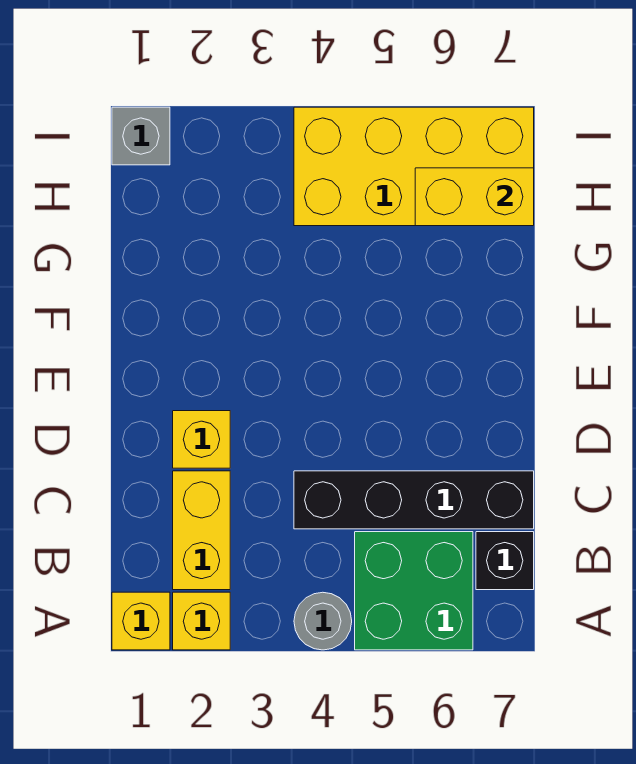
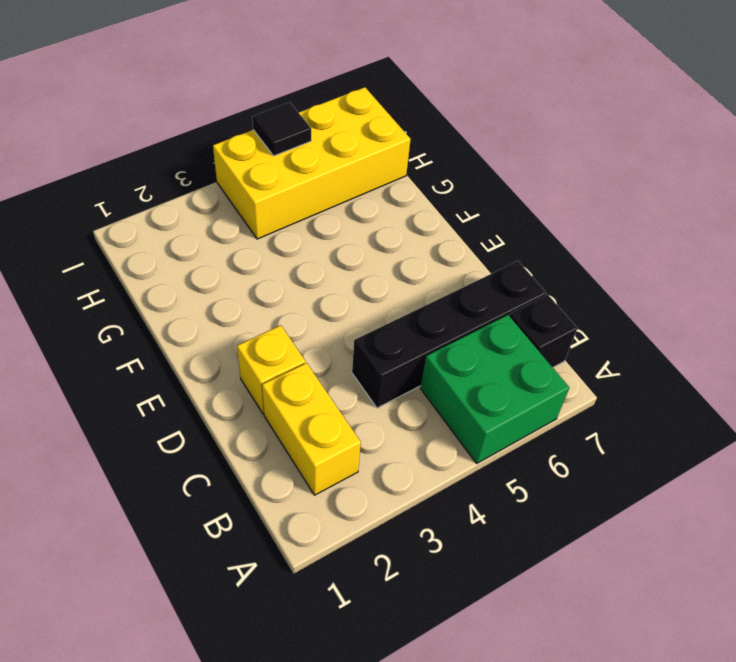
black tile I5 level 2 -> none
none -> yellow brick A1 level 1
none -> yellow brick A2 level 1

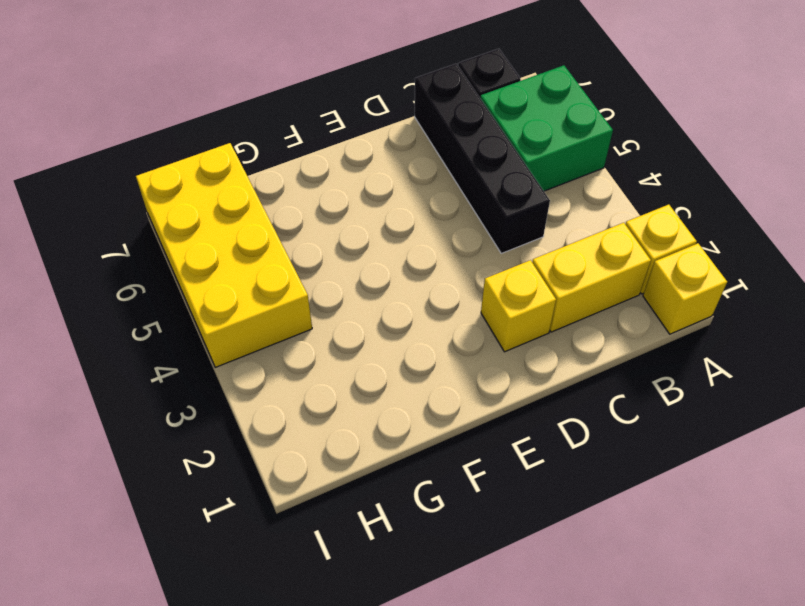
none -> grey round brick A4 level 1
none -> grey brick I1 level 1

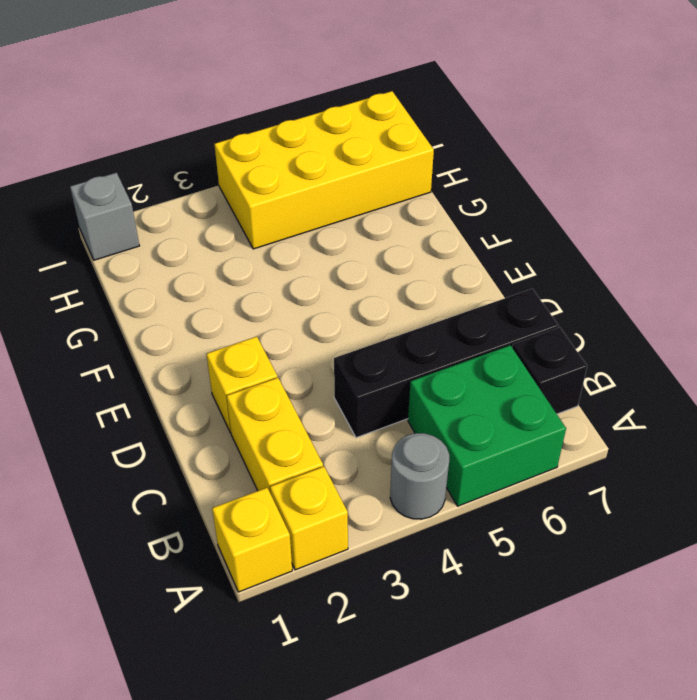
none -> yellow brick H6:H7 level 2

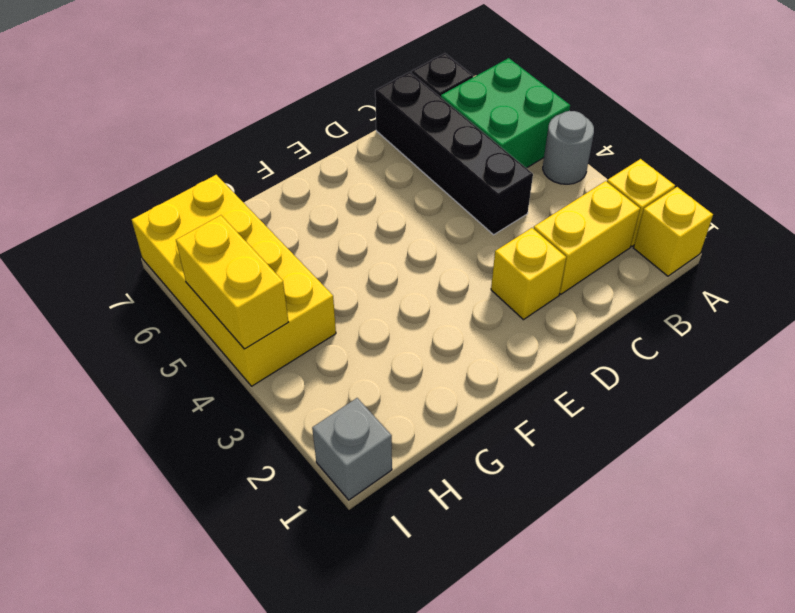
yellow brick I4:I5 level 2 -> yellow brick H6:H7 level 2

